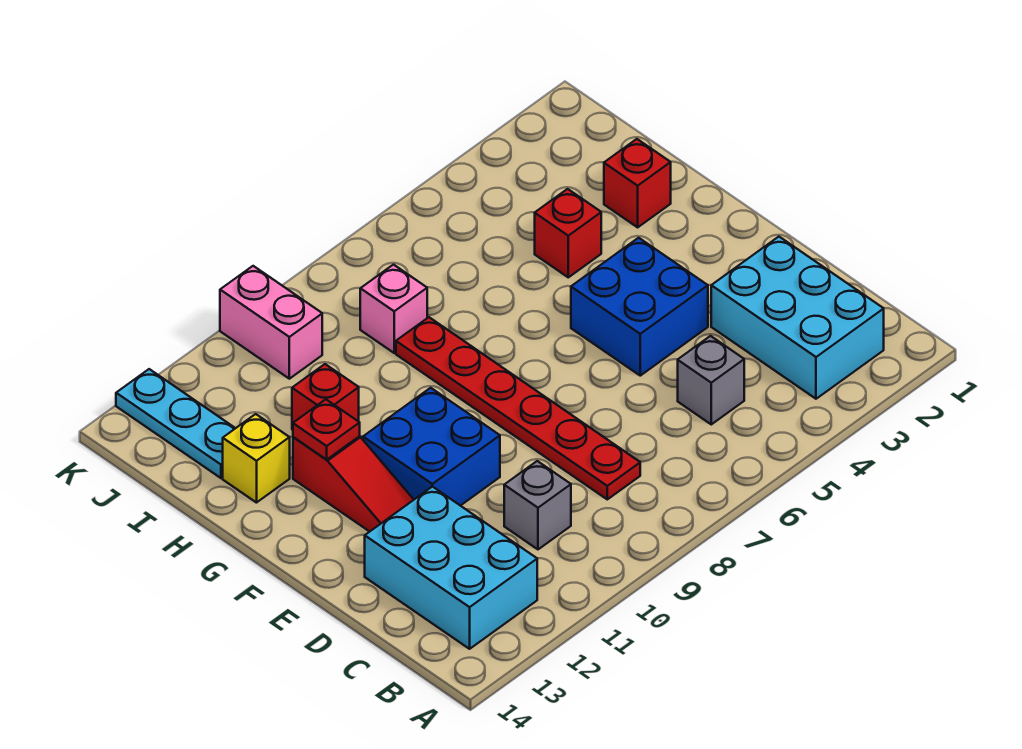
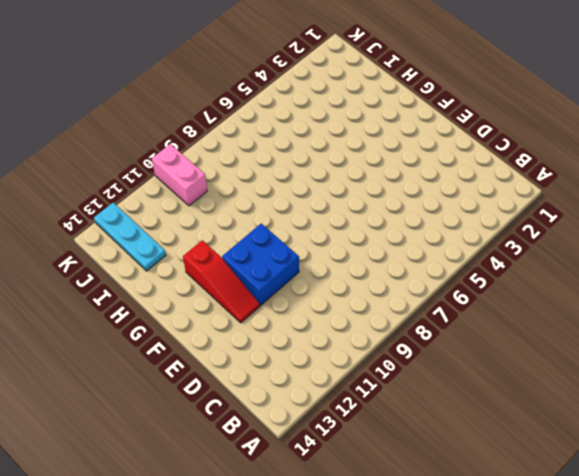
none -> cyan brick B2:D3 level 1
none -> cyan brick B12:D13 level 1
none -> grey brick C5 level 1

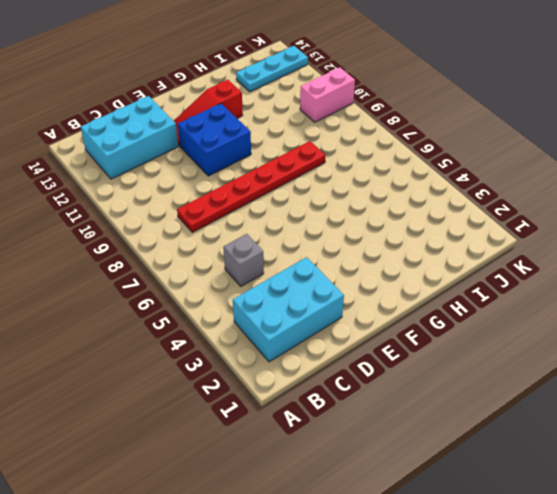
none -> grey brick C10 level 1
none -> blue brick E4:F5 level 1
none -> red brick H2 level 1

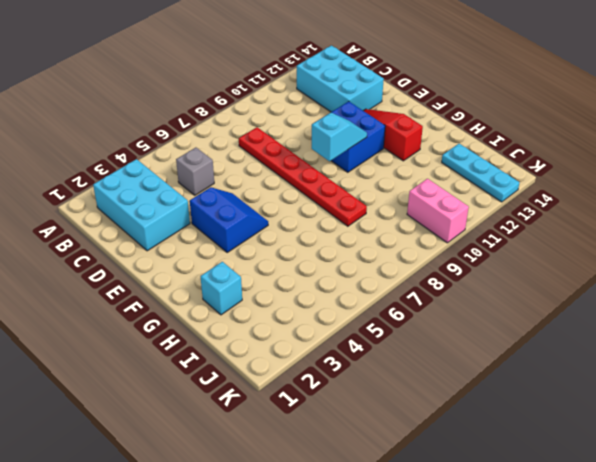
blue slope E4:F5 level 1 top 4 -> blue brick E4:F5 level 1
cyan slope F9:F10 level 2 top 9 -> none
cyan brick H2 level 1 -> red brick H2 level 1
none -> grey brick C10 level 1
none -> red brick H4 level 1
none -> red brick H11 level 1

